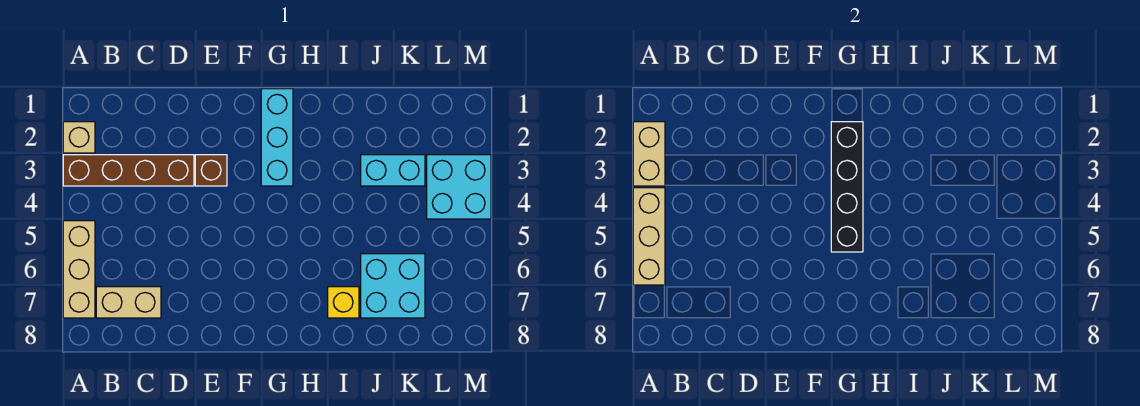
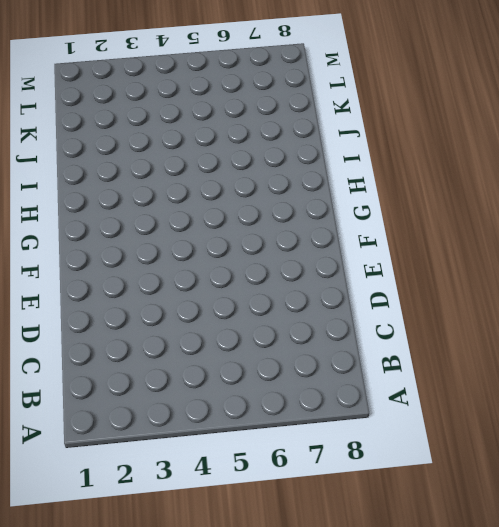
none -> tan brick A2 level 1
none -> brown brick A3:D3 level 1
none -> tan brick A5:A7 level 1

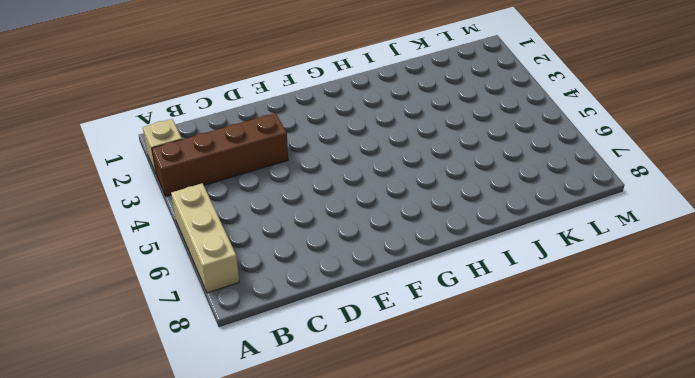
none -> tan brick B7:C7 level 1
none -> brown brick E3 level 1
none -> cyan brick G1:G3 level 1

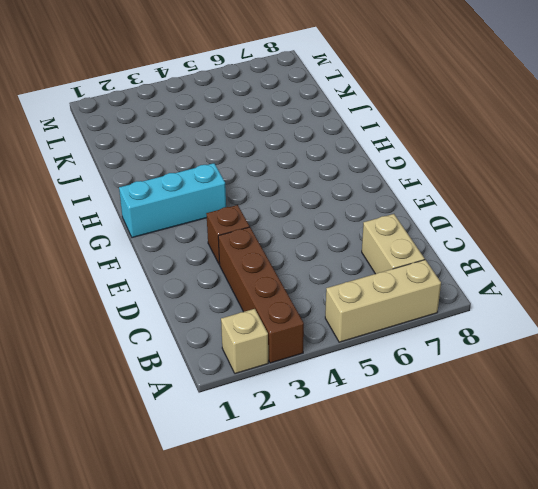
none -> yellow brick I7 level 1
none -> cyan brick J3:K3 level 1
none -> cyan brick J6:K7 level 1

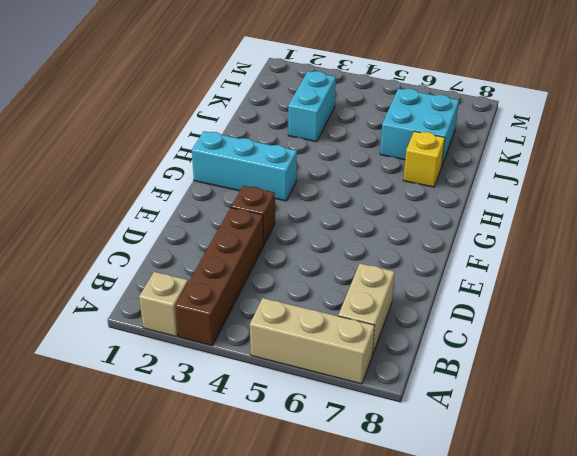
none -> cyan brick L3:M4 level 1
none -> tan brick A2:A3 level 2
none -> tan brick A4:A6 level 2

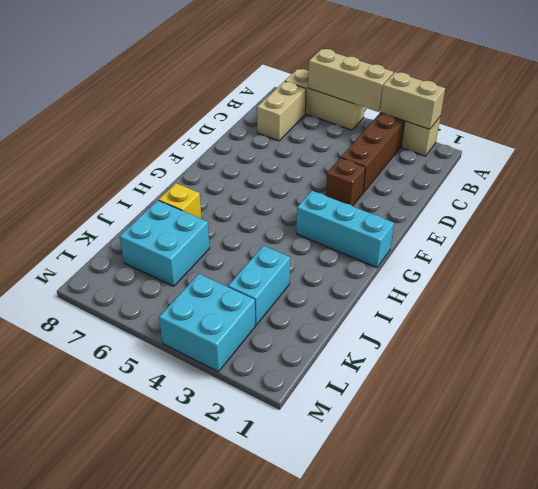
none -> black brick G2:G5 level 2

